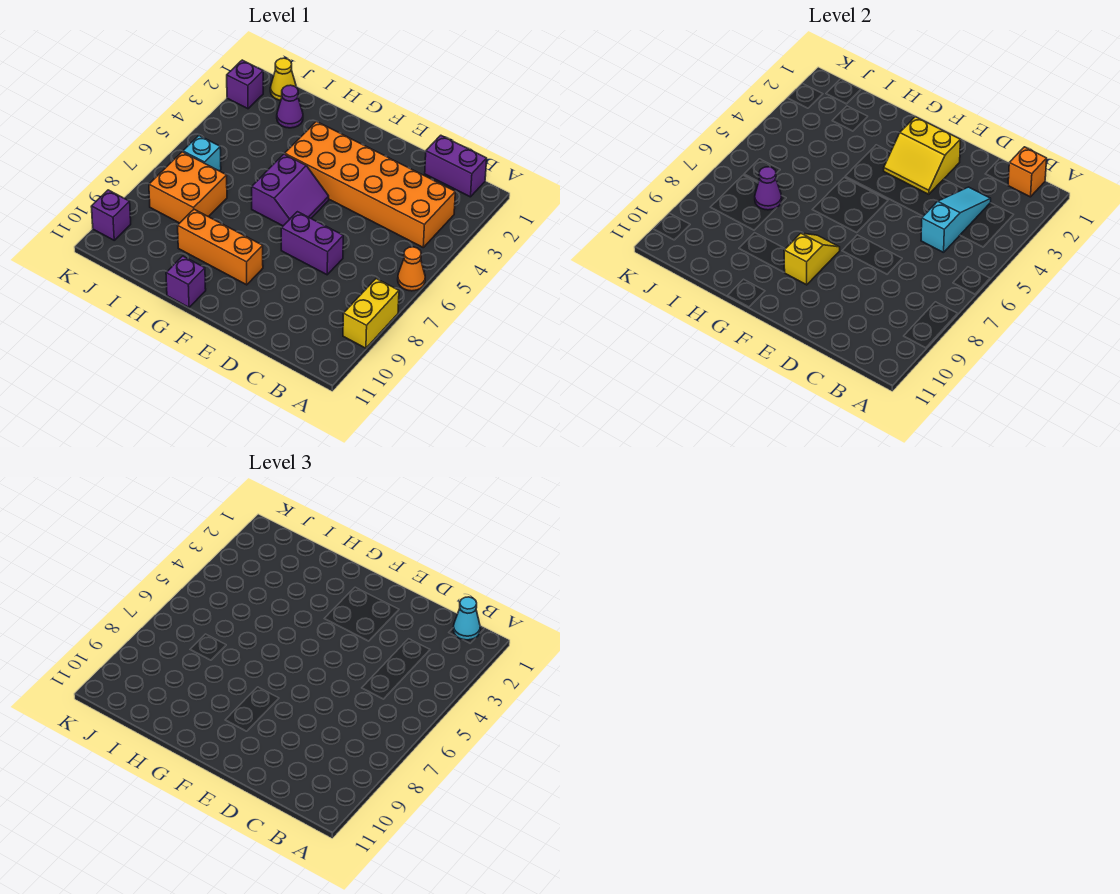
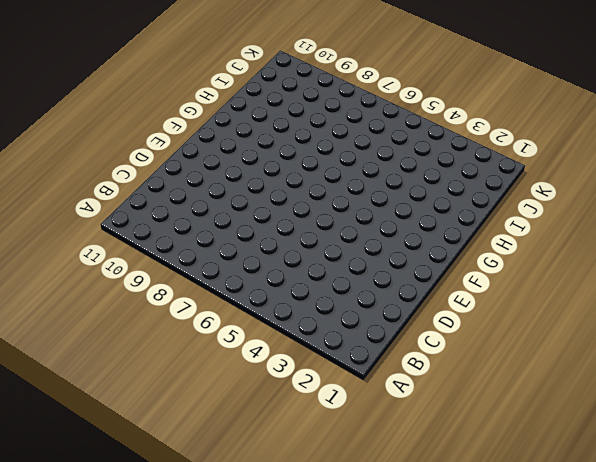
none -> orange cone A6 level 1
none -> yellow brick A8:A9 level 1
none -> purple brick B1:C1 level 1

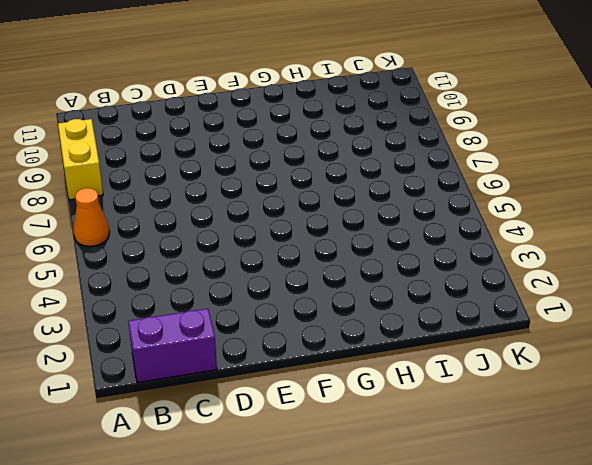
none -> orange brick B3:G4 level 1
none -> purple brick D7:E7 level 1
none -> purple slope F5:G6 level 1 top G

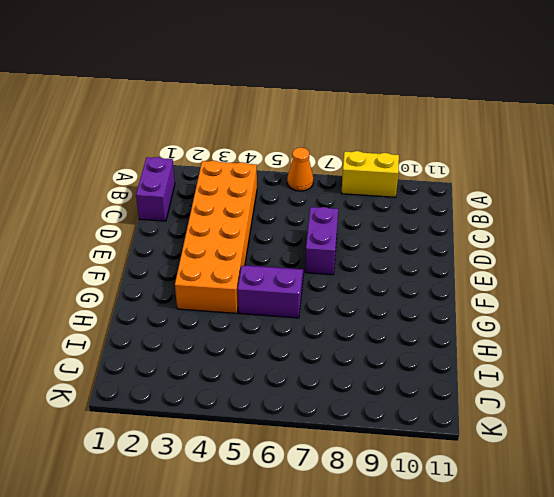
none -> orange brick F9:H9 level 1
none -> purple brick G11 level 1
none -> purple cone I2 level 1

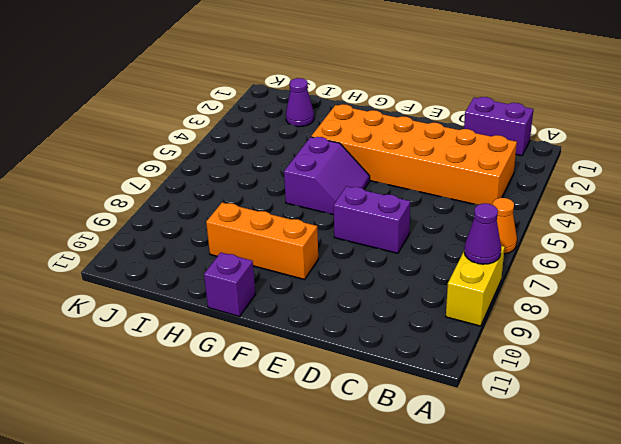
purple cone A8 level 2 -> purple cone I7 level 2
none -> orange brick I7:J8 level 1
none -> yellow cone J1 level 1
none -> cyan brick J6 level 1

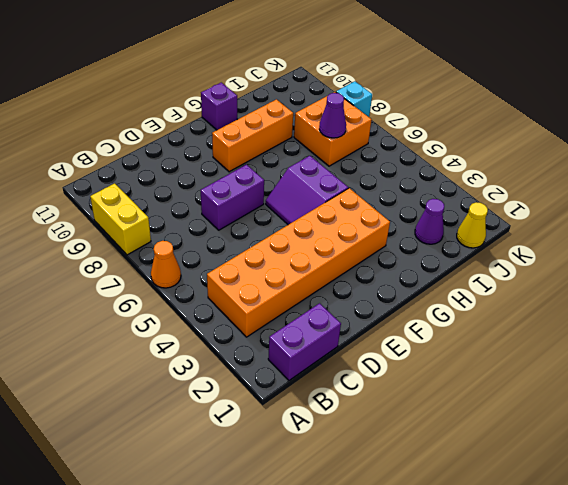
cyan brick K8 level 1 -> cyan brick J6 level 1
none -> purple brick K2 level 1
none -> purple brick K10 level 1
none -> orange brick B1 level 2

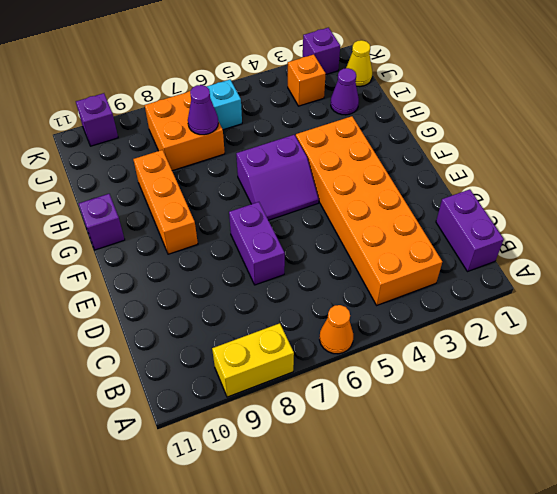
orange brick J3 level 1 -> orange brick B1 level 2
none -> cyan slope C3:C5 level 2 top 5
none -> yellow slope E2:F3 level 2 top 2
none -> yellow slope F8:F9 level 2 top 9

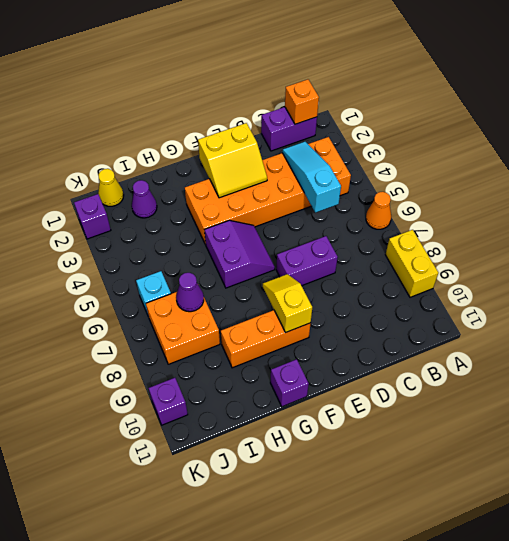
none -> cyan cone B1 level 3

